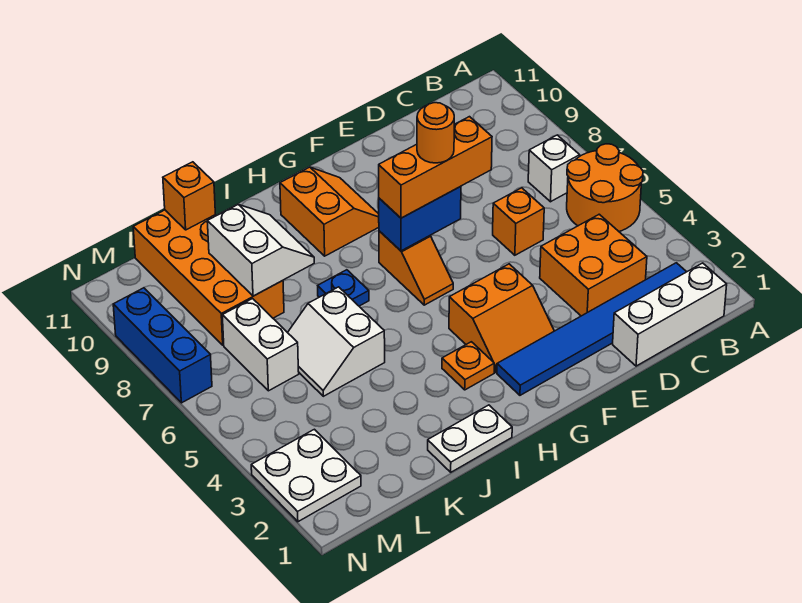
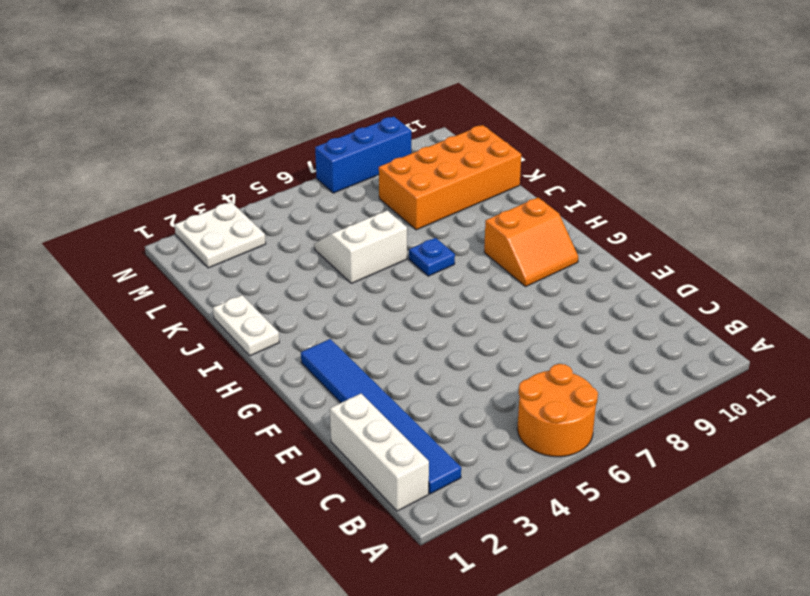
none -> white brick B7 level 1
none -> orange brick C3:D4 level 1
none -> orange brick D6 level 1

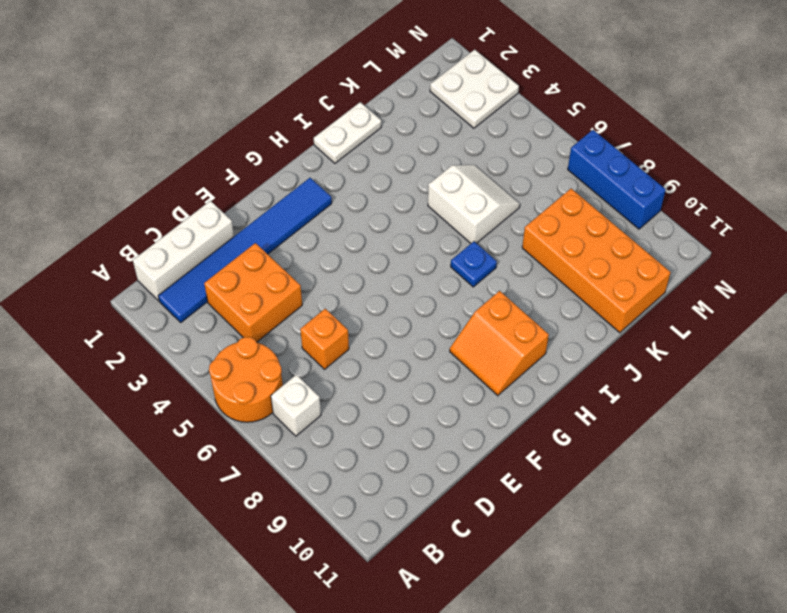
none -> orange slope F3:G4 level 1 top 4
none -> orange slope G6:G7 level 1 top 7
none -> orange plate H3 level 1

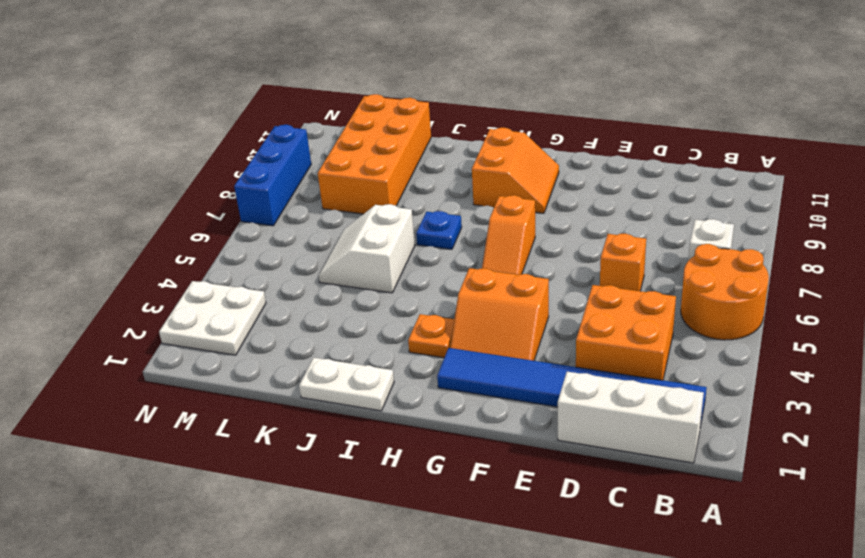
none -> white brick L6:L7 level 1
none -> blue brick F7:G7 level 2
none -> white slope J8:K9 level 2 top K

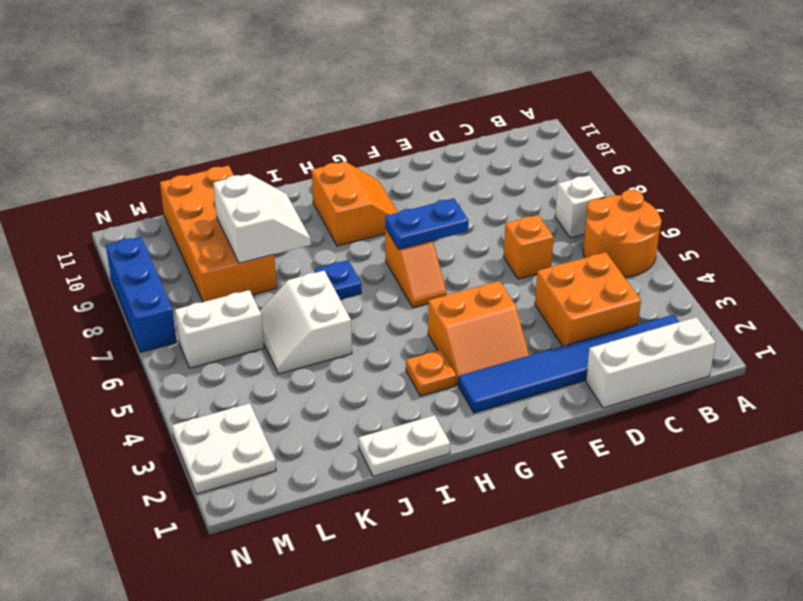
blue plate F7:G7 level 2 -> blue brick F7:G7 level 2
white brick L6:M6 level 1 -> white brick L6:L7 level 1
none -> orange brick K11 level 2
none -> orange brick E7:G7 level 3
none -> orange round brick F7 level 4

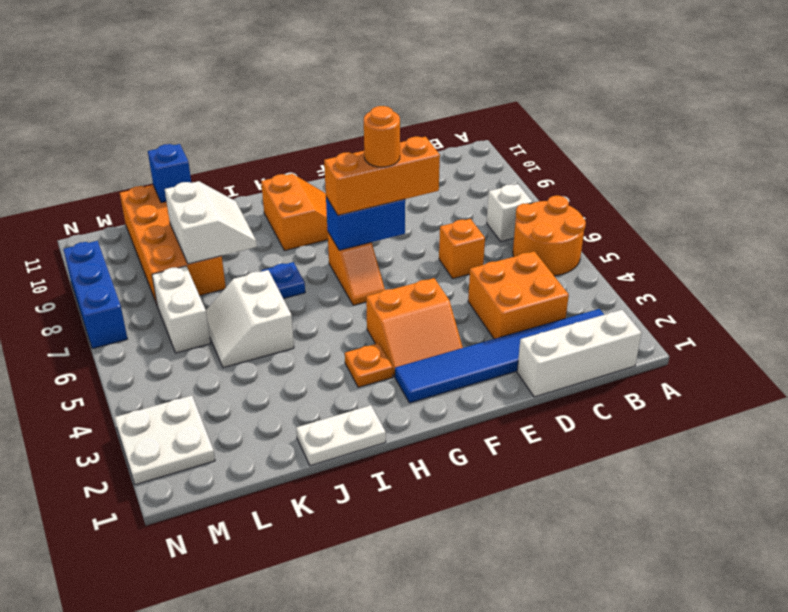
blue brick K11 level 2 -> orange brick K11 level 2

